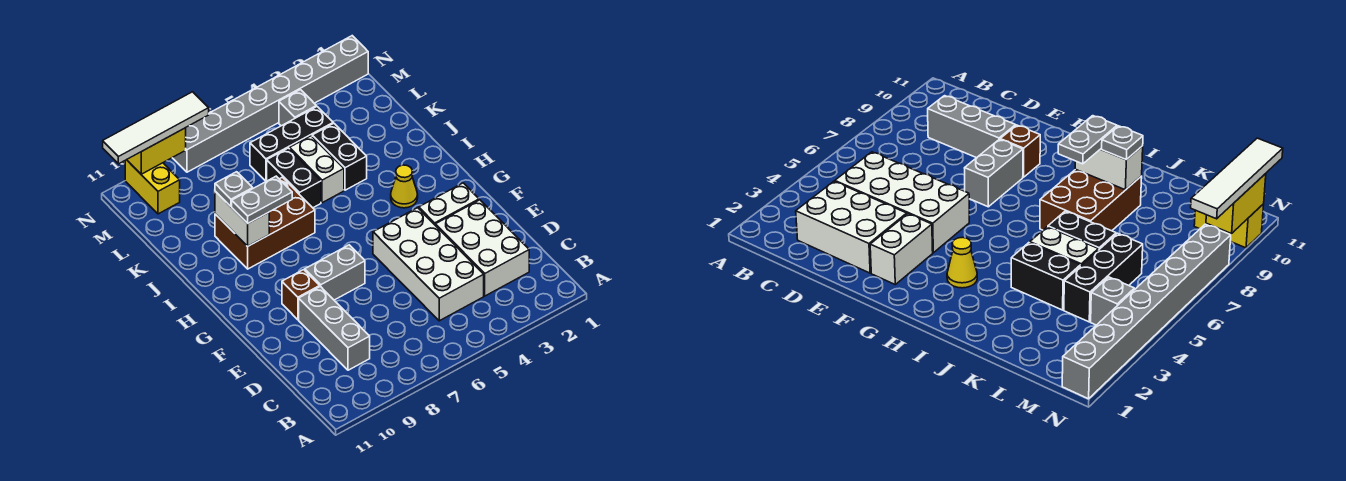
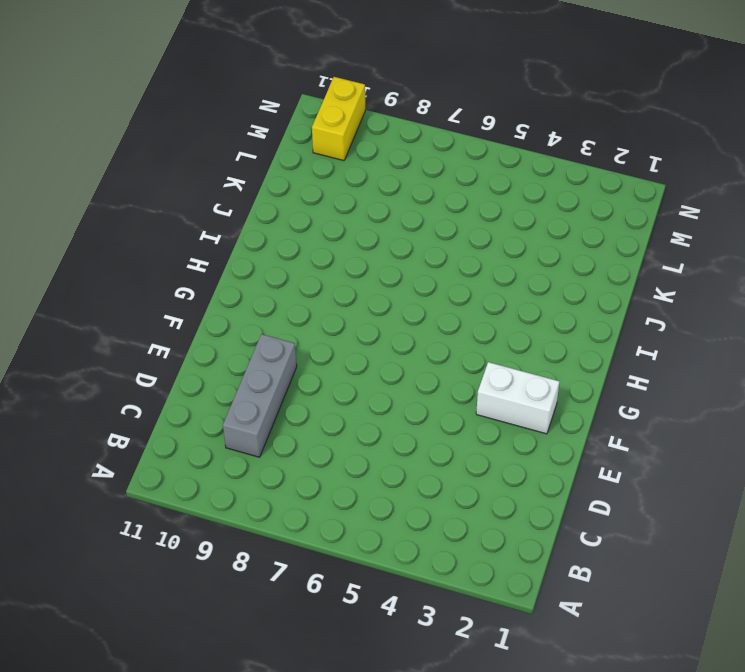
none -> white brick C2:E3 level 1
none -> white brick C4:F5 level 1
none -> grey brick F7:F8 level 1

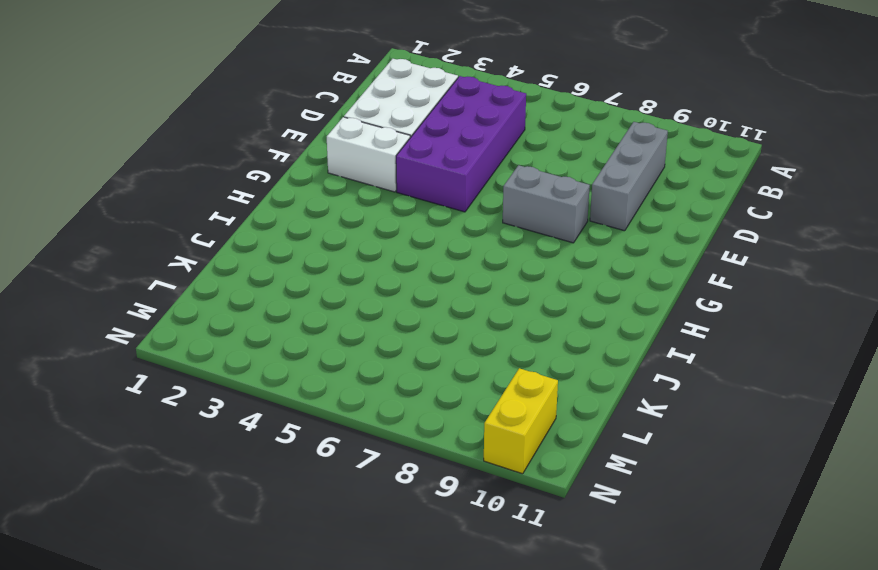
purple brick C4:F5 level 1 -> white brick C4:F5 level 1
none -> brown brick F9 level 1
none -> yellow cone H3 level 1
none -> brown brick I7:J9 level 1

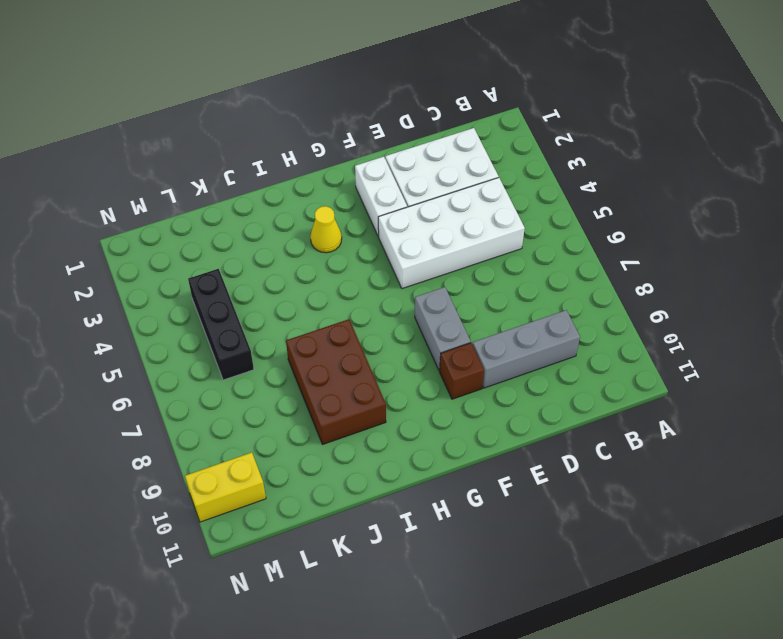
none -> black brick J4:K4 level 1
none -> white brick J5:K5 level 1
none -> black brick J6:K6 level 1

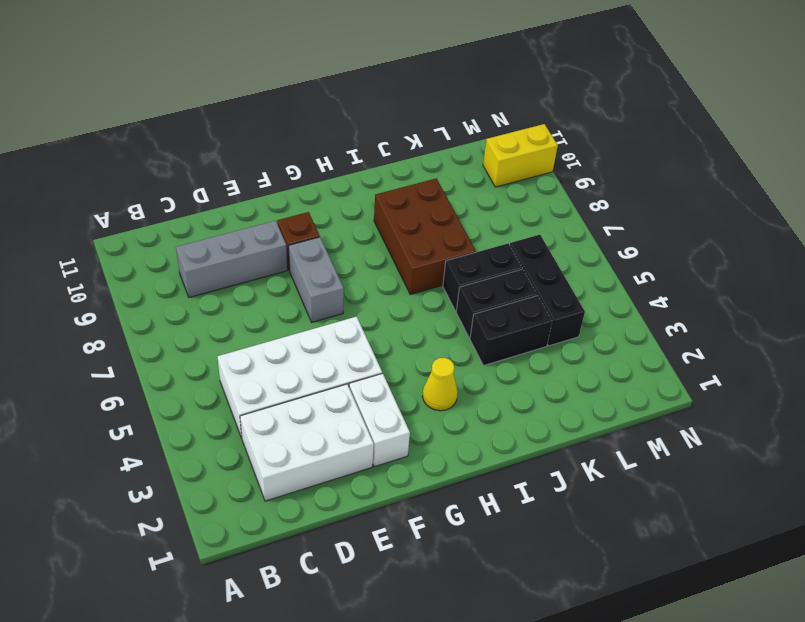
black brick J5:K5 level 1 -> white brick J5:K5 level 1
none -> grey brick M4 level 1
none -> grey brick N1:N8 level 1
none -> white brick I9:J9 level 2

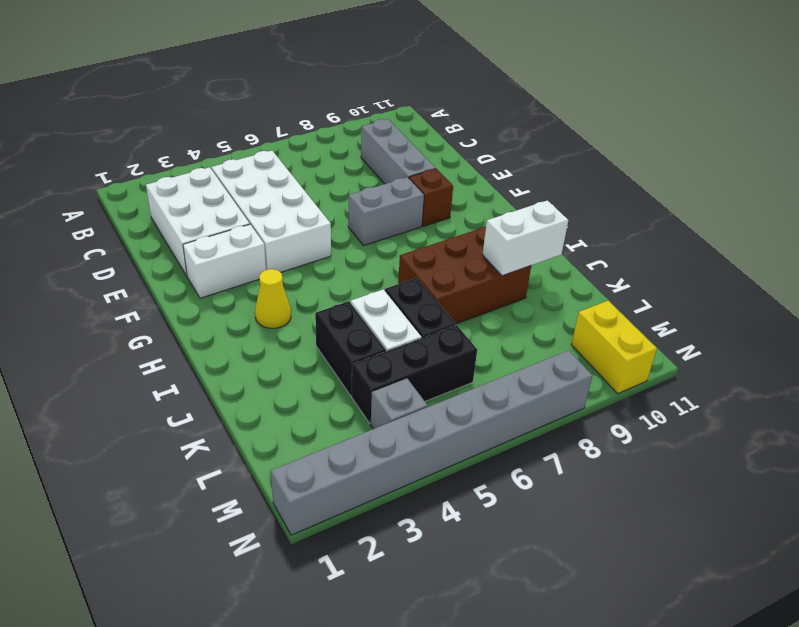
white brick J9:J10 level 2 -> white brick I9:J9 level 2
none -> yellow brick N9:N10 level 2
none -> grey plate I8:I9 level 3
none -> grey plate J9 level 3

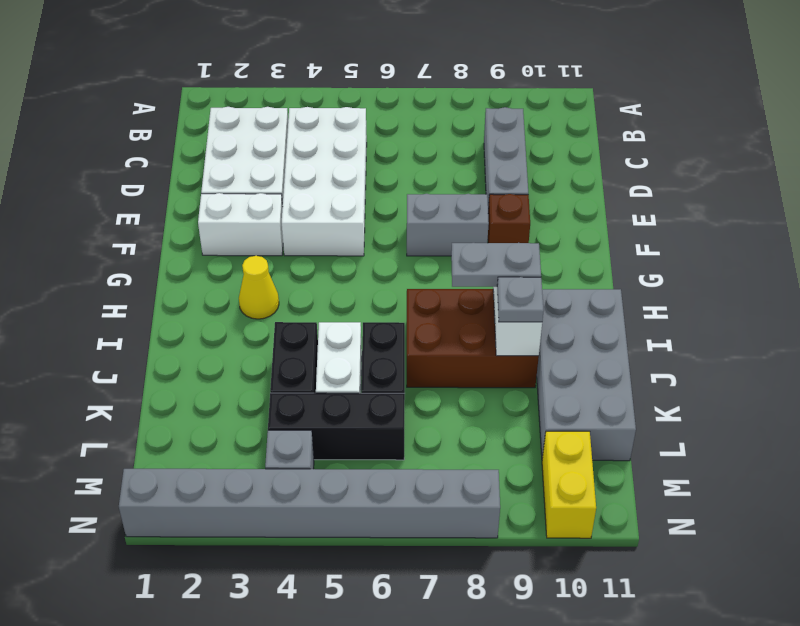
grey brick I10:L11 level 1 -> none
none -> yellow brick N9:N10 level 2
none -> white tile N8:N11 level 3

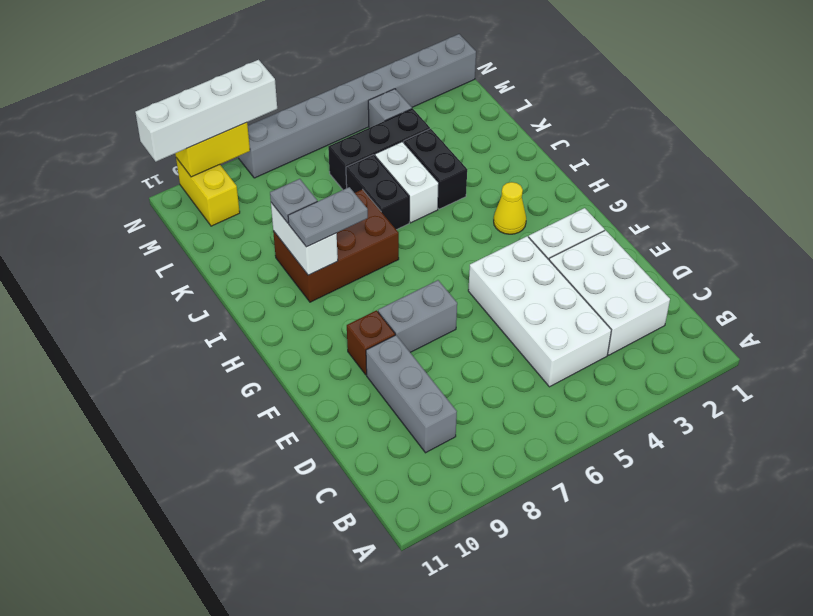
white brick N8:N11 level 3 -> white tile N8:N11 level 3

